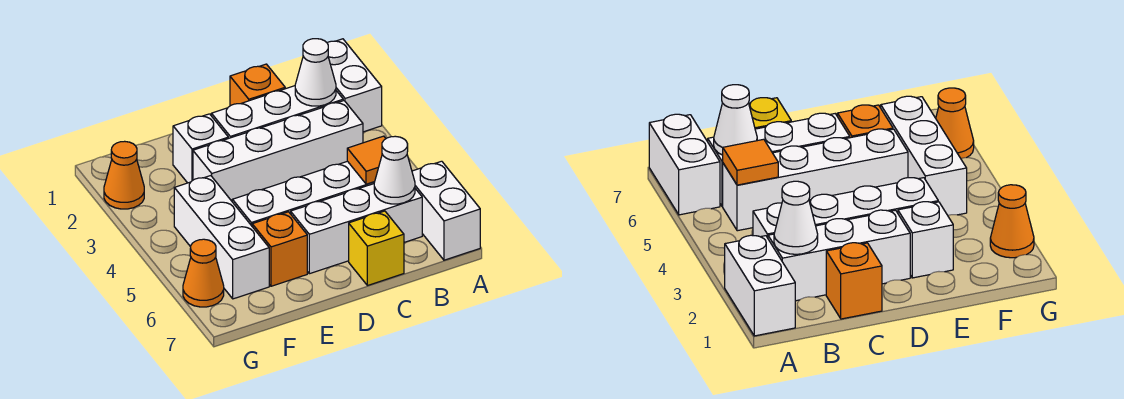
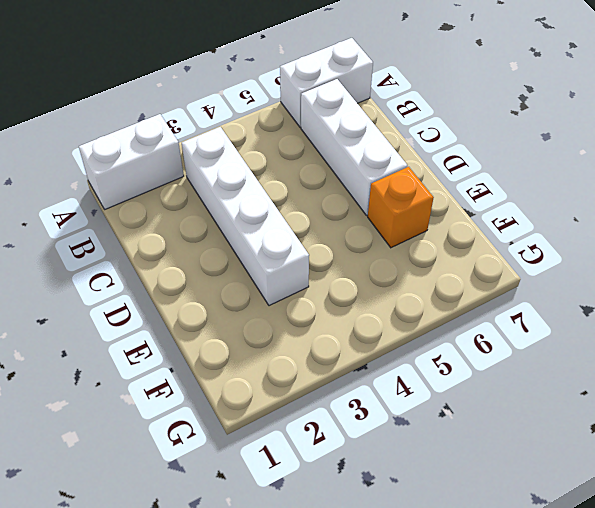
none -> white brick B2:D2 level 1
none -> white brick B5:E5 level 1
none -> orange brick C1 level 1

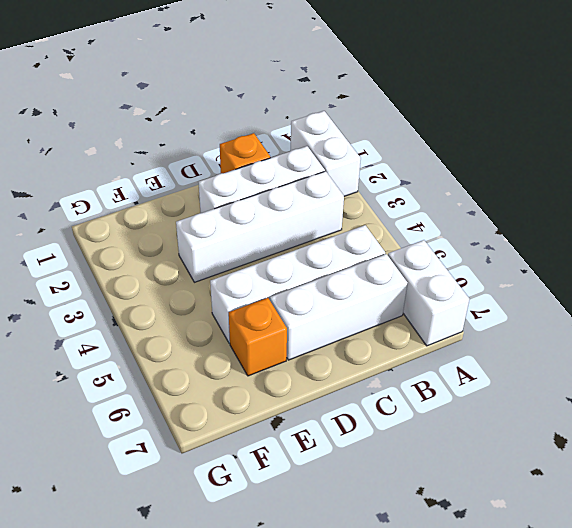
none -> yellow brick C7 level 1
none -> white brick E2 level 1
none -> white brick F4:F6 level 1

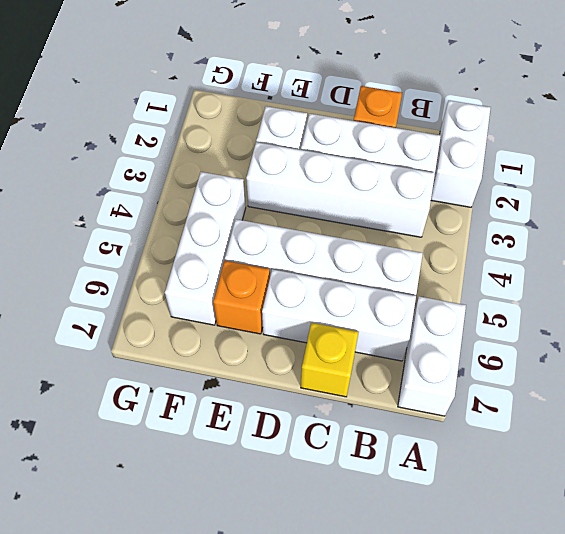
none -> orange cone G2 level 1
none -> orange cone G6 level 1
none -> white cone B2 level 2

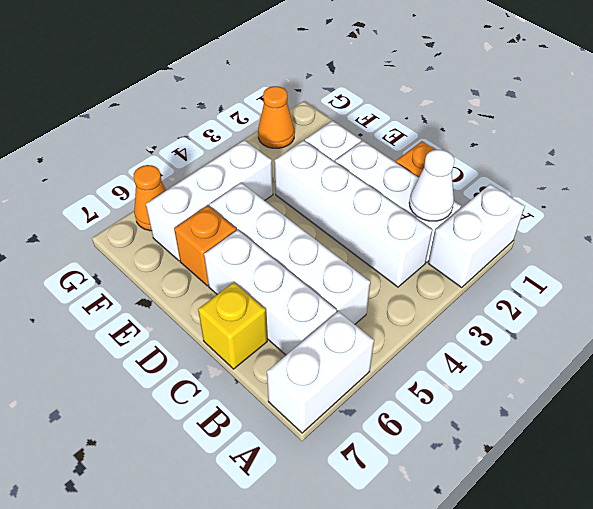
none -> orange tile B5 level 2
none -> white cone B6 level 2

